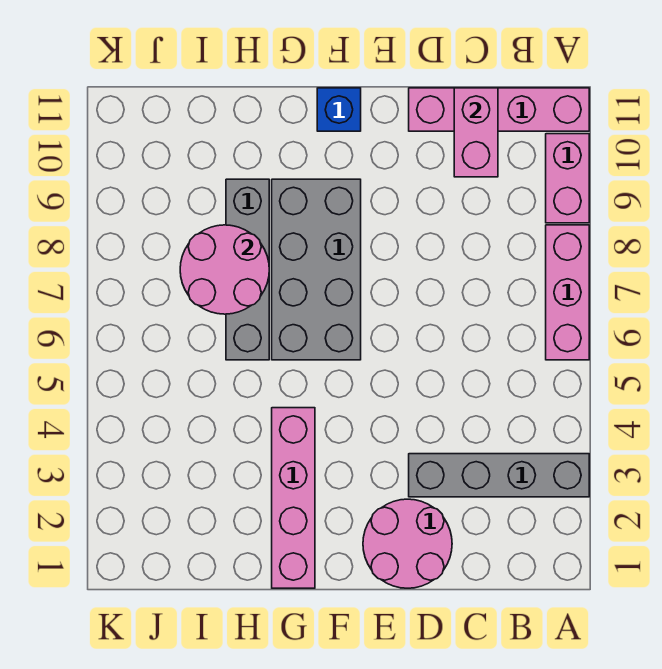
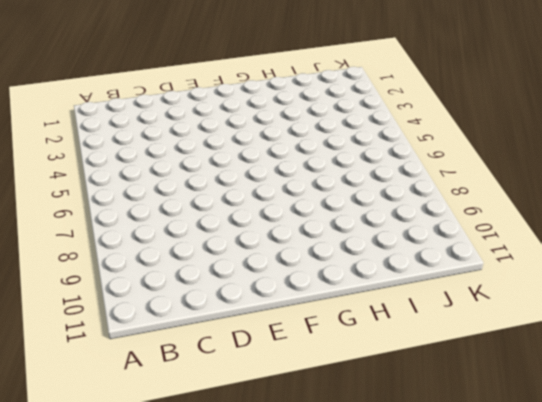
none -> grey brick A3:D3 level 1
none -> pink brick A6:A8 level 1

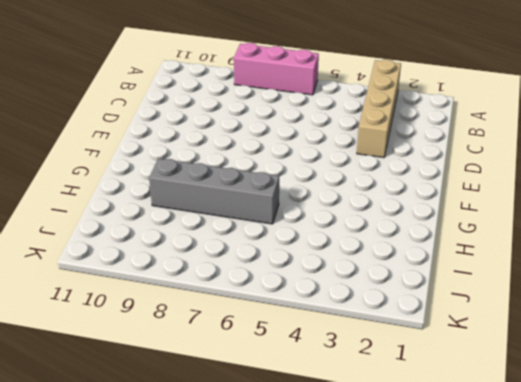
tan brick A3:D3 level 1 -> grey brick A3:D3 level 1
none -> pink brick A9:A10 level 1
none -> pink brick A11:D11 level 1

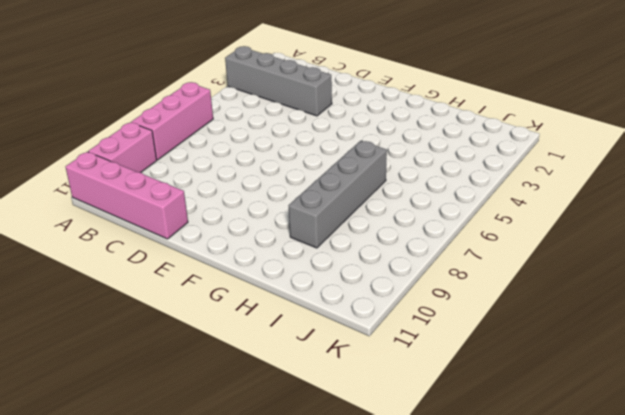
none -> pink round brick D1:E2 level 1
none -> grey brick F6:G9 level 1

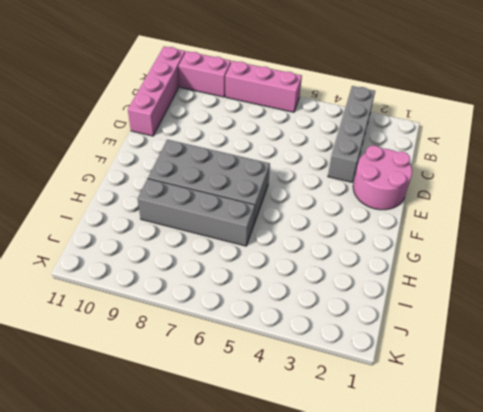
none -> blue brick F11 level 1
none -> pink brick G1:G4 level 1

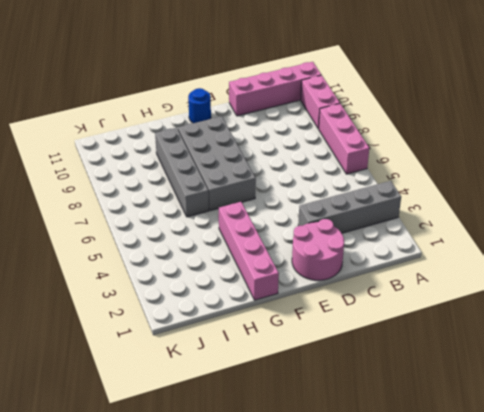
blue round brick F11 level 1 -> blue brick F11 level 1
none -> pink brick C10:C11 level 2
none -> pink round brick H7:I8 level 2

